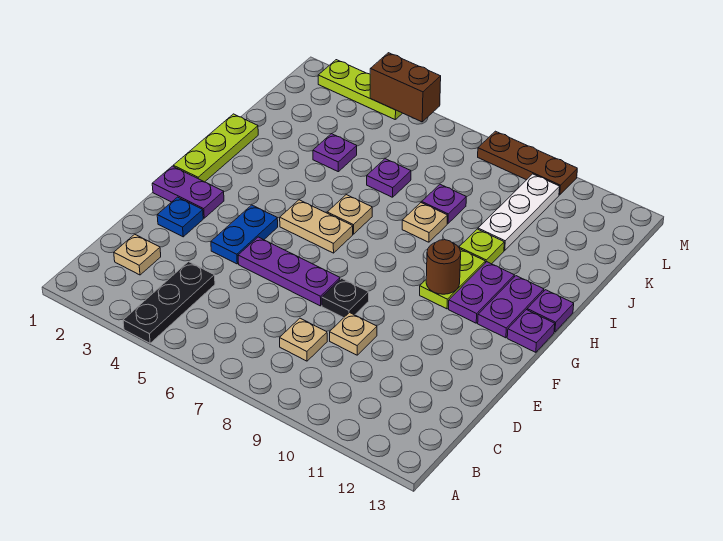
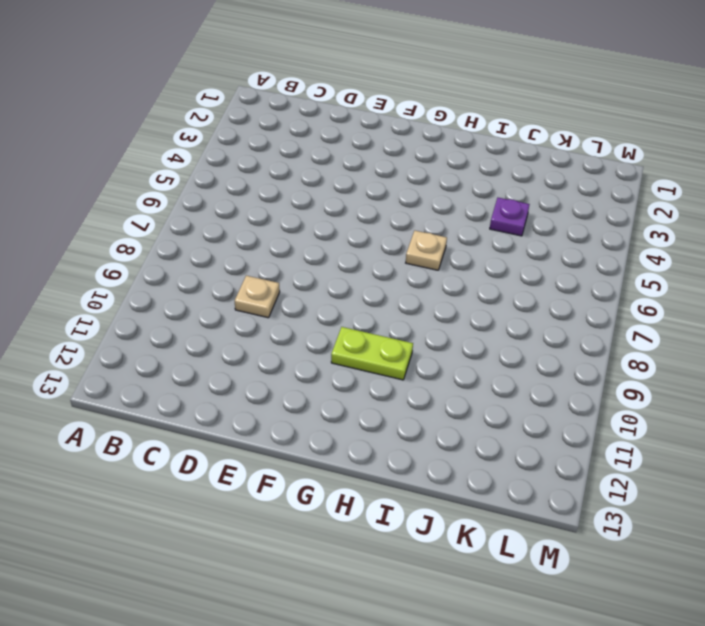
none -> black plate A4:C4 level 1
none -> tan plate C2 level 1
none -> tan plate C8 level 1

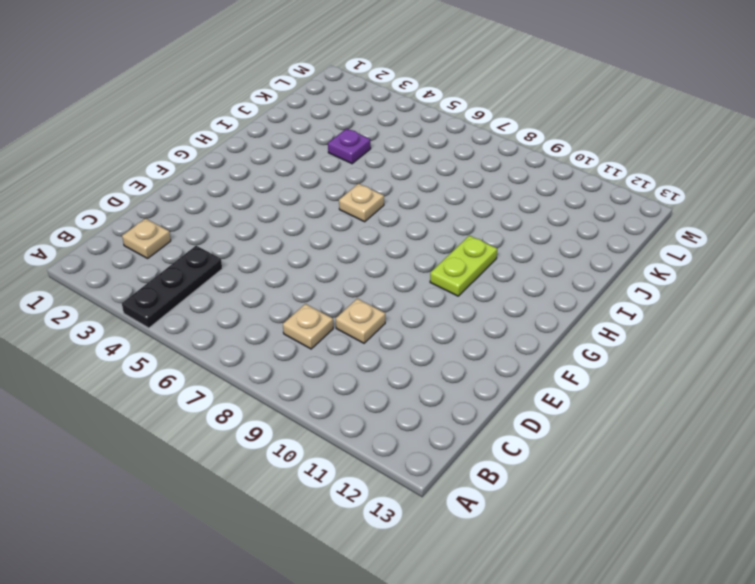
none -> blue plate E2 level 1
none -> blue plate E4:F4 level 1
none -> purple plate E5:E7 level 1

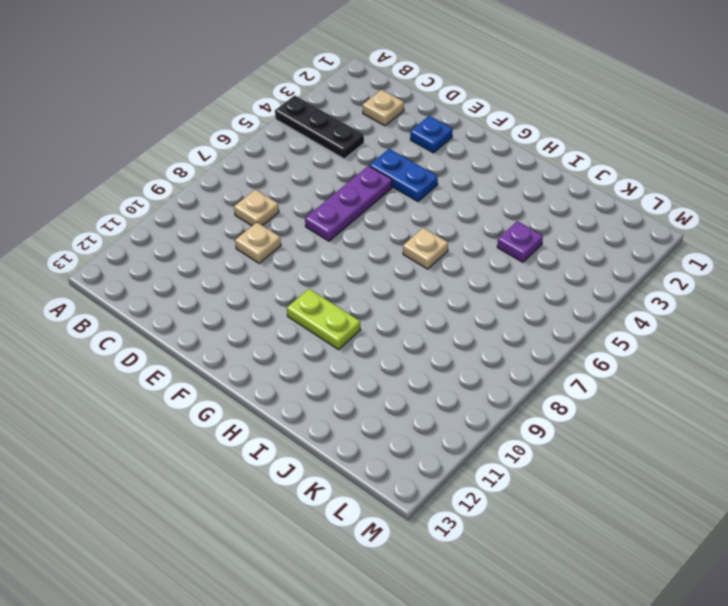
none -> black plate E8 level 1
none -> purple plate F1:F2 level 1
none -> lime plate G1:I1 level 1

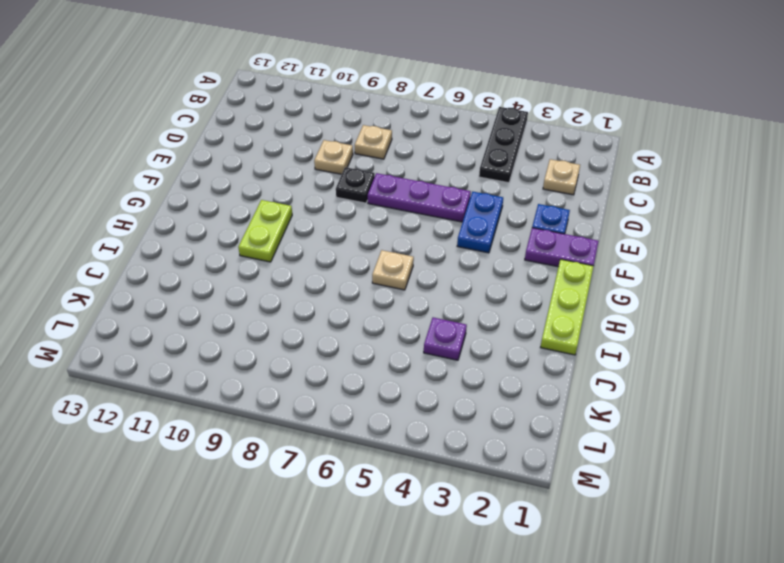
none -> tan plate G5:G6 level 1
none -> purple plate G11:H11 level 1
none -> purple plate G12:H12 level 1

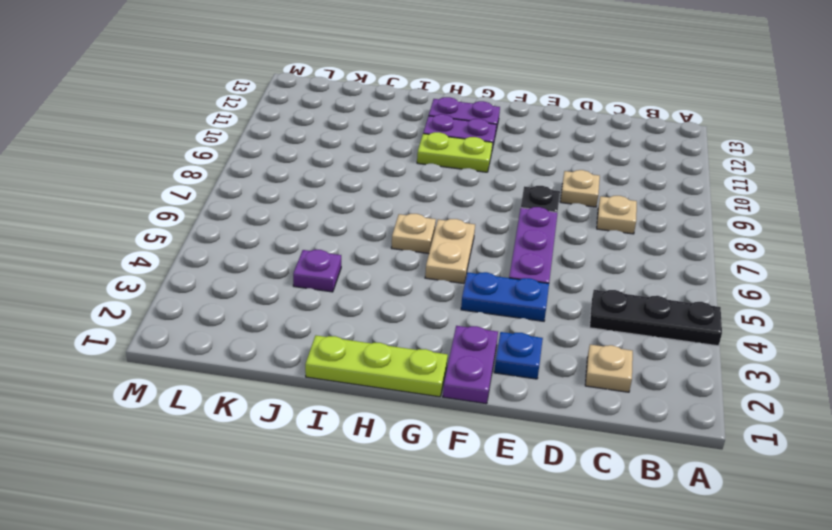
none -> purple plate G13 level 1
none -> purple plate H13 level 1
none -> tan plate I8 level 1

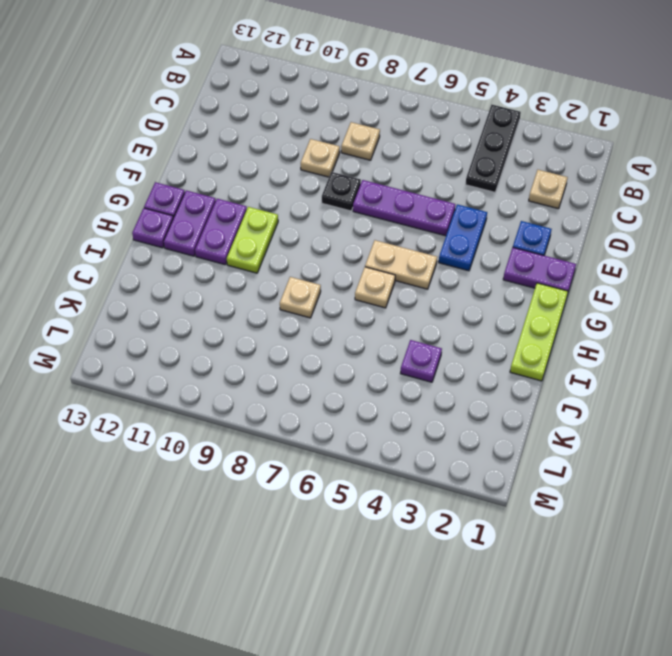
none -> lime plate I10 level 1
none -> purple plate J6 level 1
none -> purple plate J8 level 1

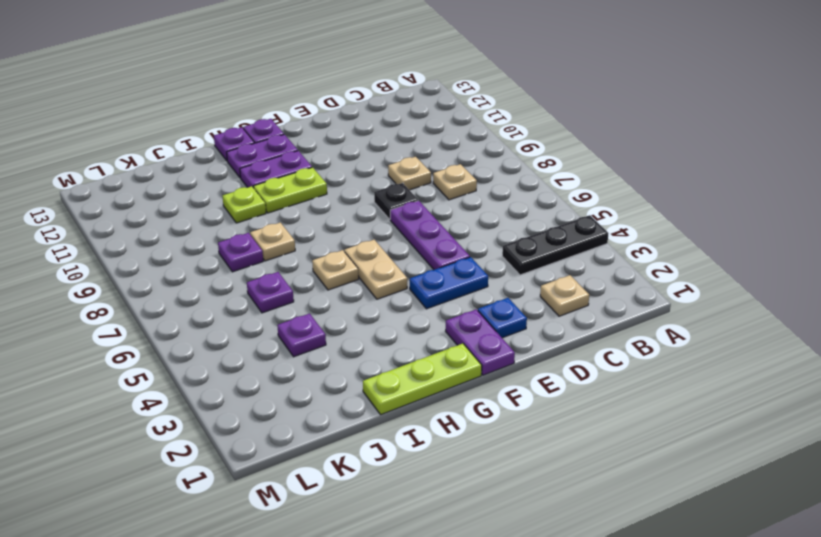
none -> white plate J10:L10 level 1
none -> lime plate M2:M4 level 1
none -> brown plate M8:M10 level 1

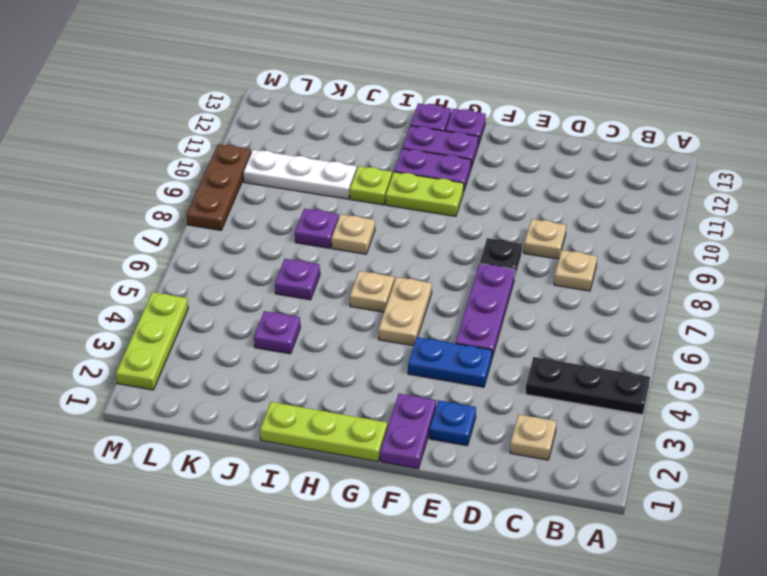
none -> brown round brick G10 level 2
none -> brown brick M4:M5 level 2

